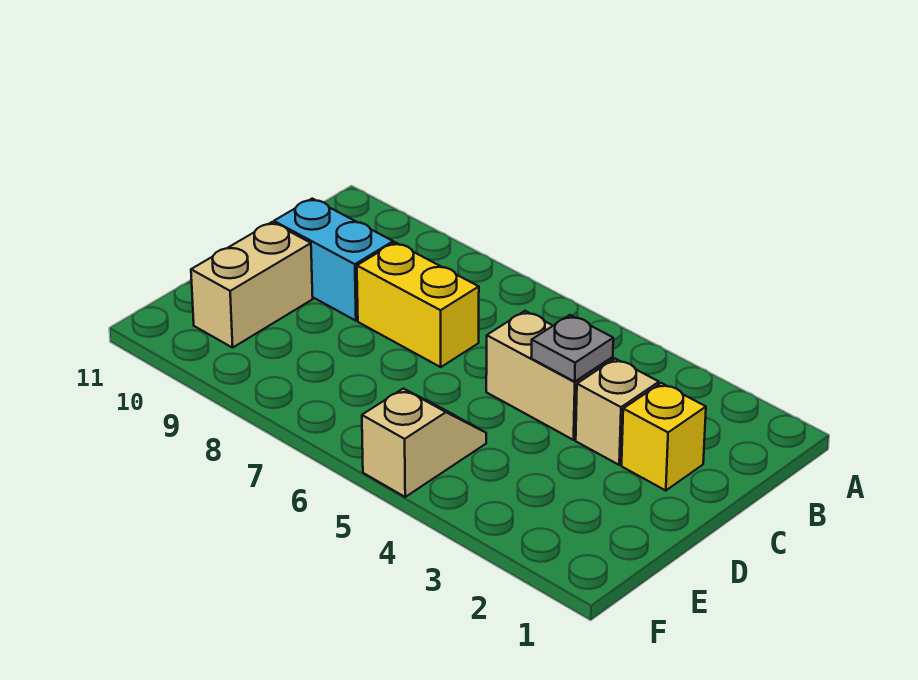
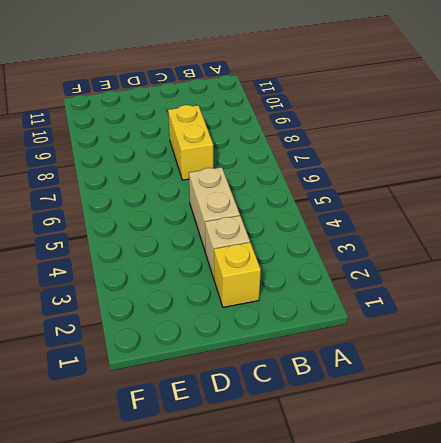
none -> cyan brick C9:C10 level 1
none -> tan brick D10:E10 level 1

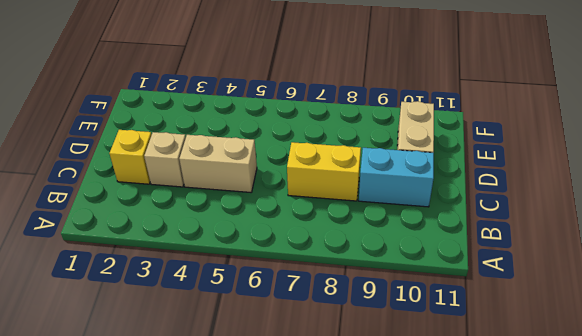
none -> tan slope E5:F5 level 1 top F
none -> grey plate C4 level 2

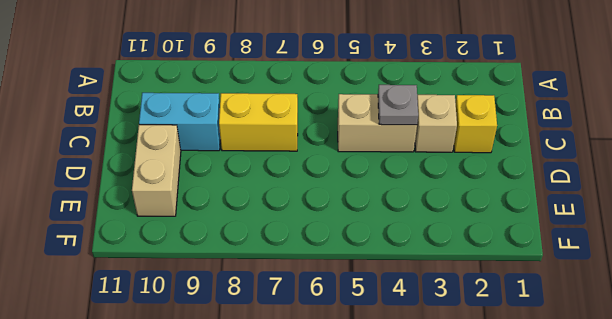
none -> tan slope E5:F5 level 1 top F

